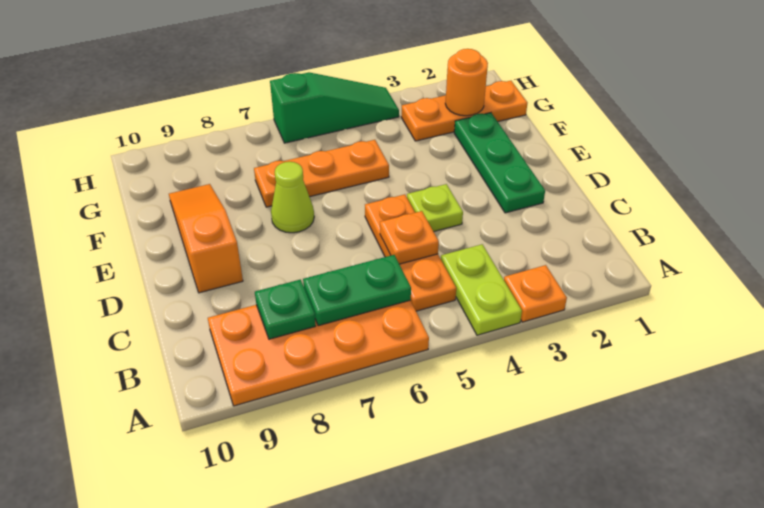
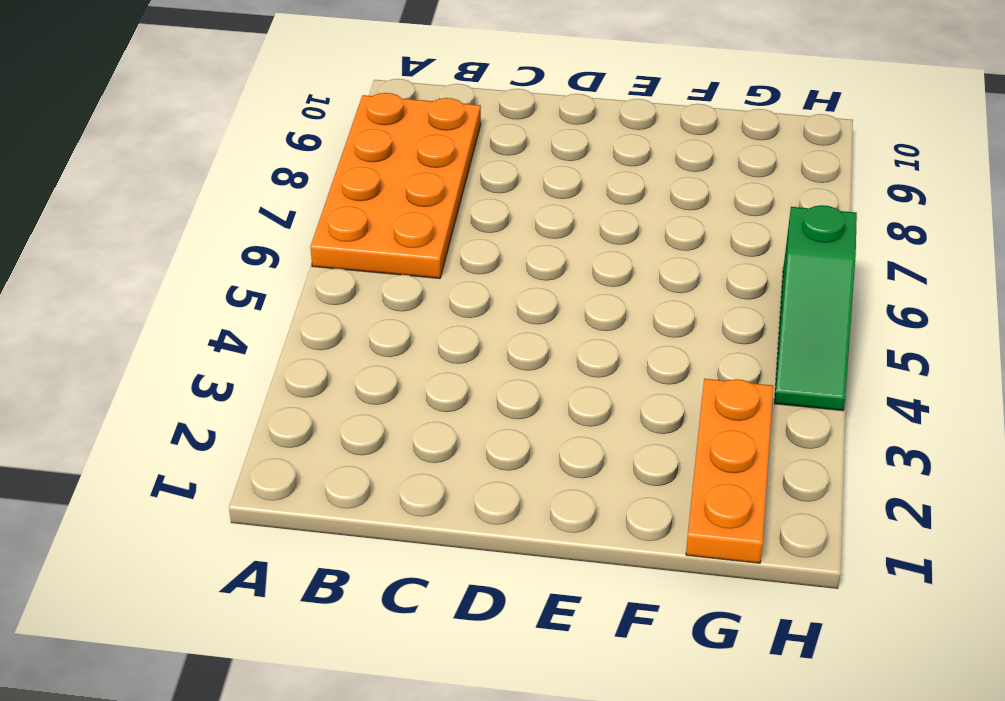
none -> orange plate A3 level 1
none -> lime plate A4:B4 level 1
none -> orange plate B5:D5 level 1

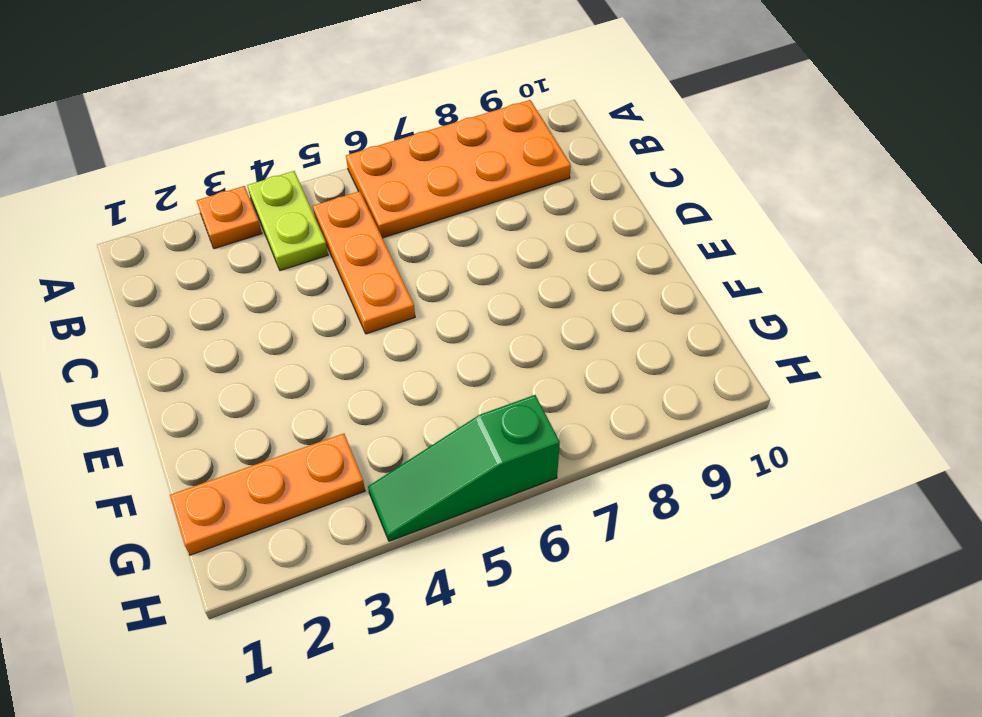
none -> green plate D2:F2 level 1
none -> lime plate D4 level 1
none -> orange slope D9:F9 level 1 top D

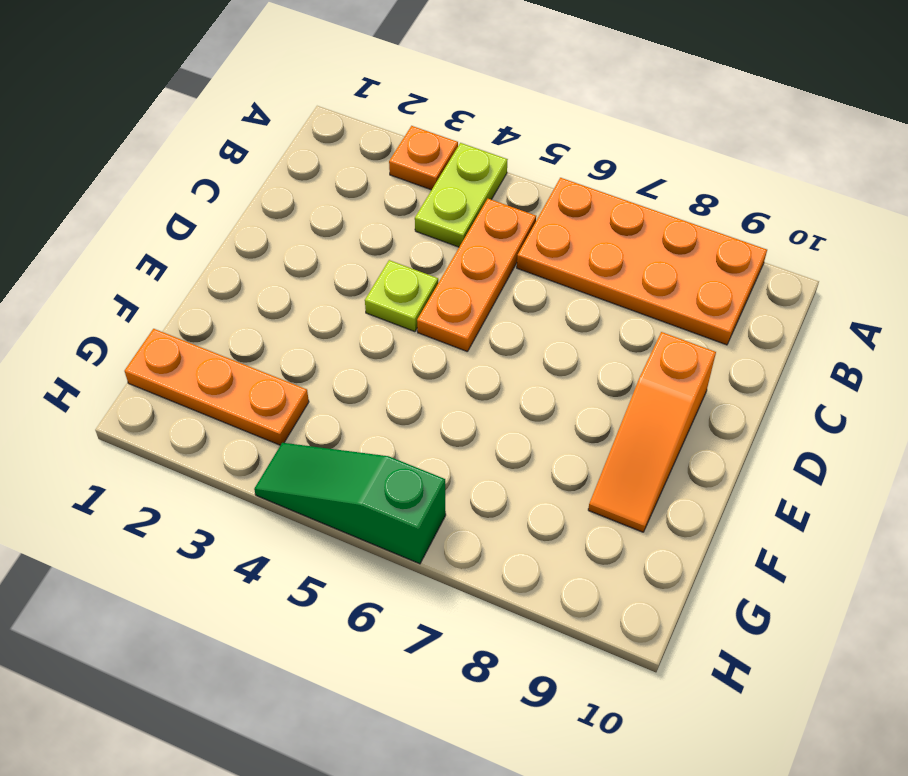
none -> green plate D2:F2 level 1
none -> lime cone E7 level 1
none -> orange plate F5:F7 level 1

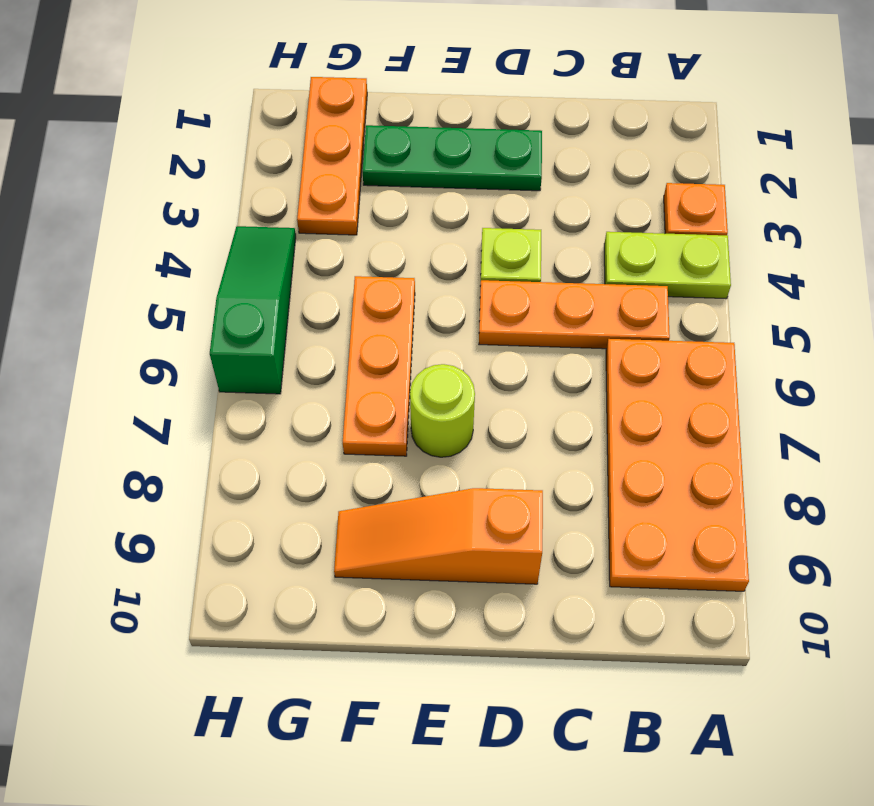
lime round brick E7 level 1 -> lime cone E7 level 1
none -> green plate B6:B7 level 2
none -> green plate B8 level 2
none -> orange plate C5 level 2

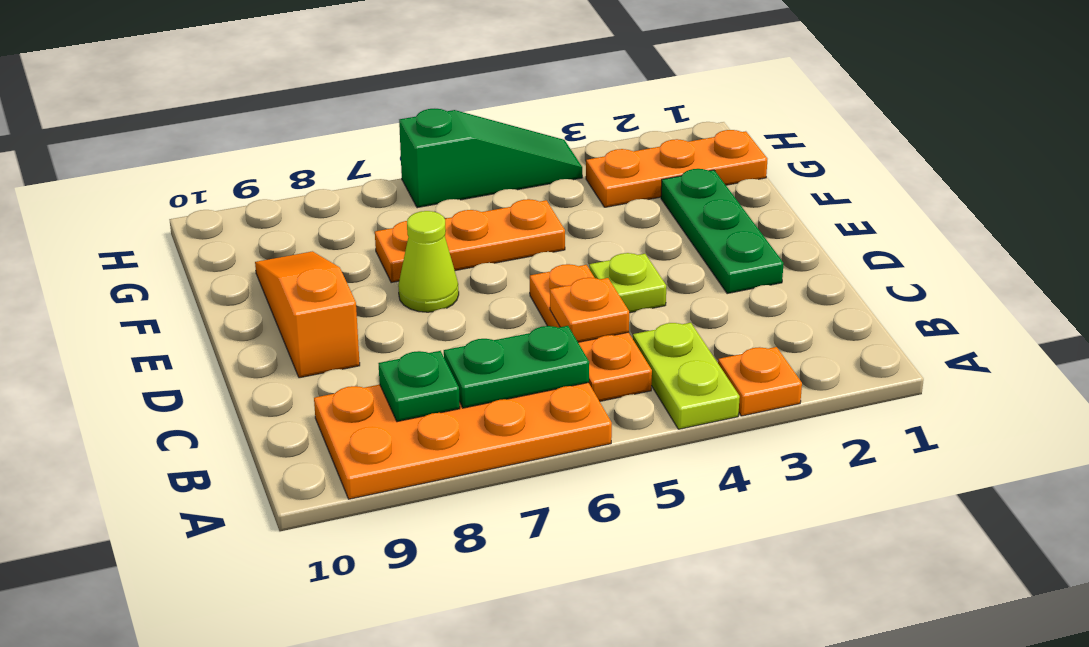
none -> orange round brick G2 level 2

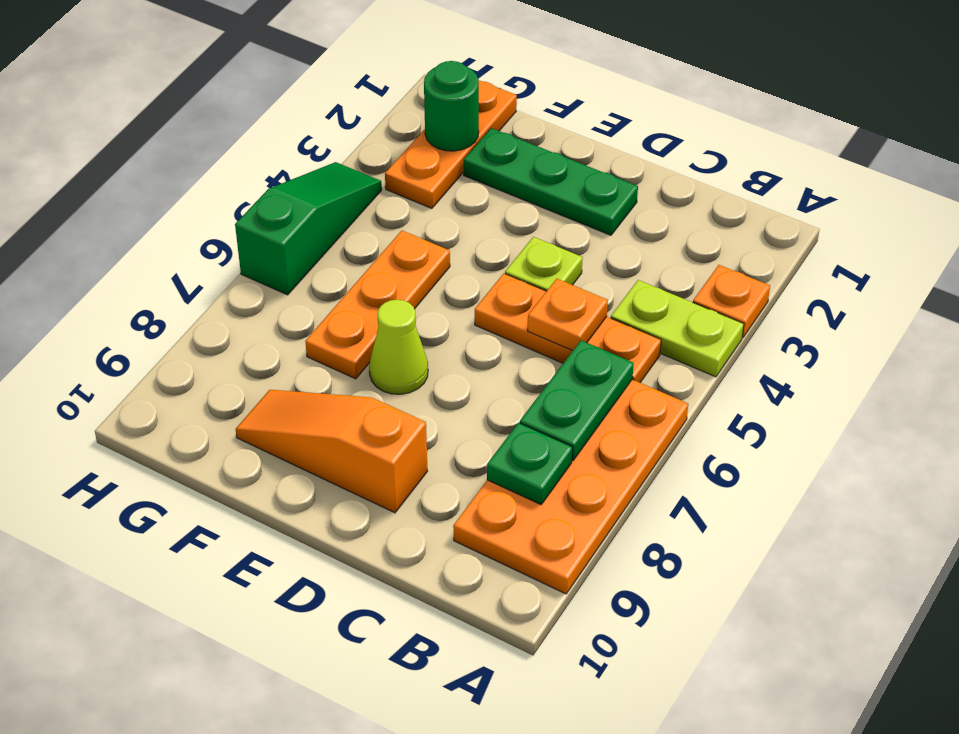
green round brick G2 level 2 -> orange round brick G2 level 2

